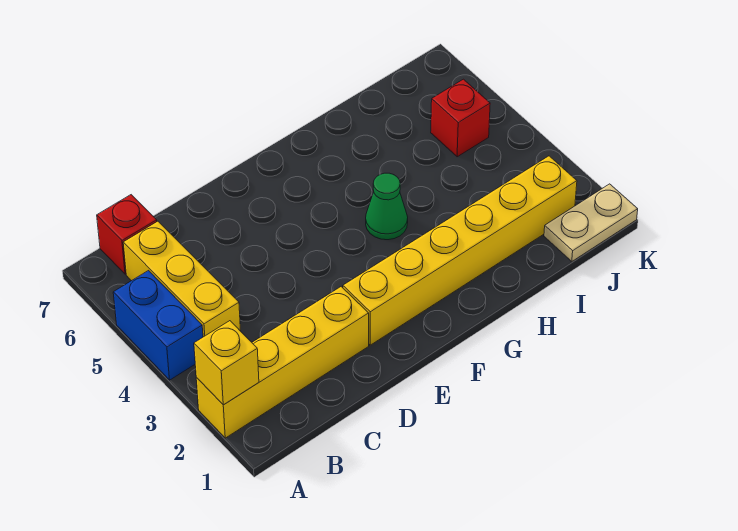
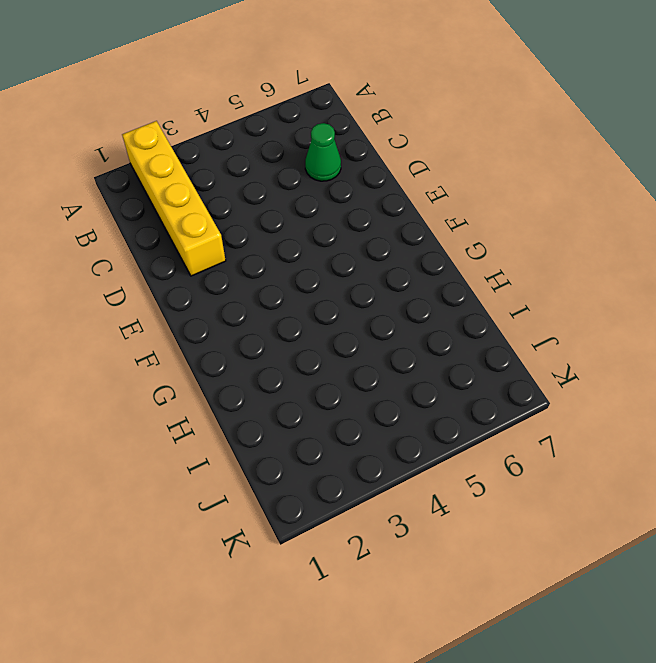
green cone C6 level 1 -> green cone G4 level 1
none -> blue brick A4:A5 level 1
none -> yellow brick B4:B6 level 1

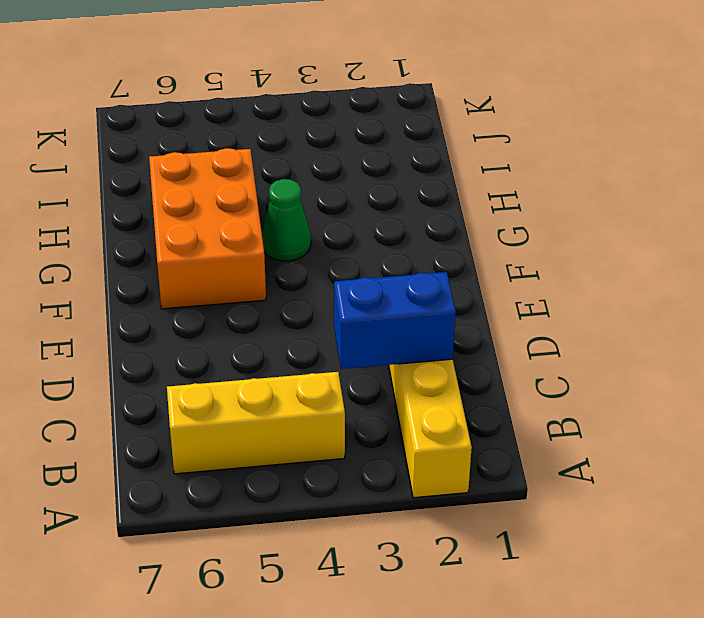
blue brick C2:C3 level 2 -> blue brick A4:A5 level 1
orange brick F5:H6 level 1 -> none
none -> red brick B7 level 1
none -> yellow brick E2:J2 level 1

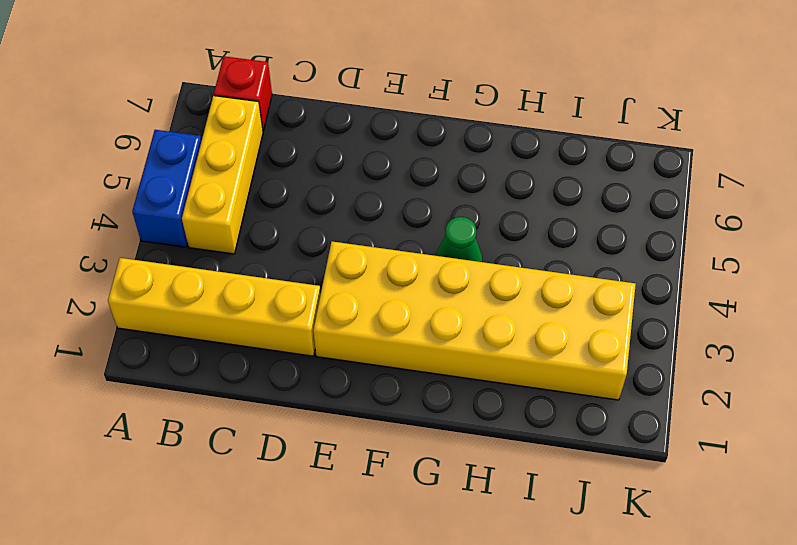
yellow brick E2:J3 level 1 -> yellow brick E2:J2 level 1
none -> tan plate J1:K1 level 1
none -> red brick J5 level 1

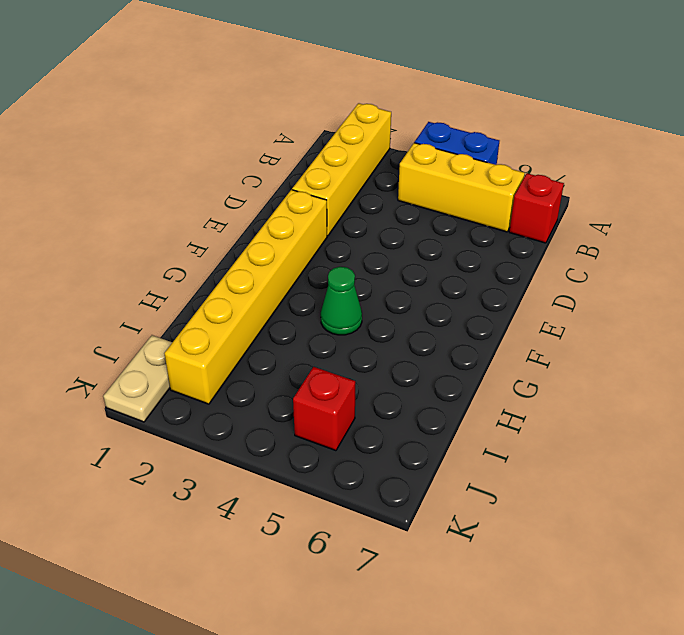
none -> yellow brick A2 level 2

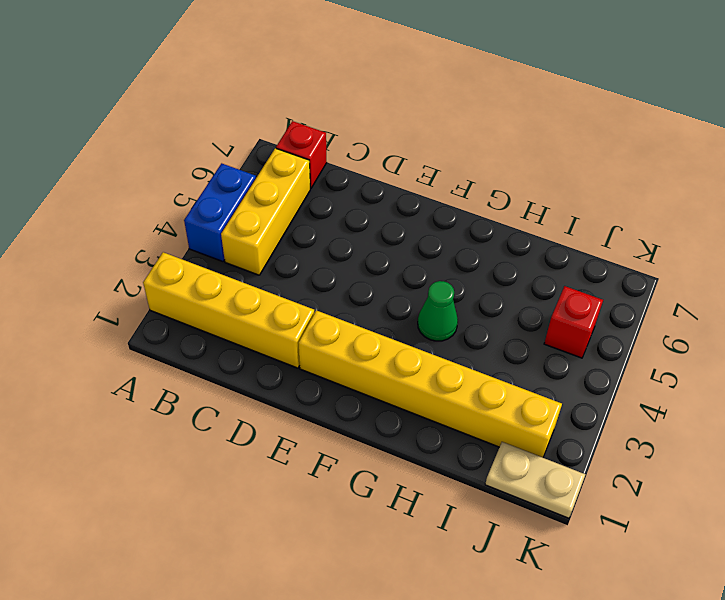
none -> yellow brick A2 level 2

